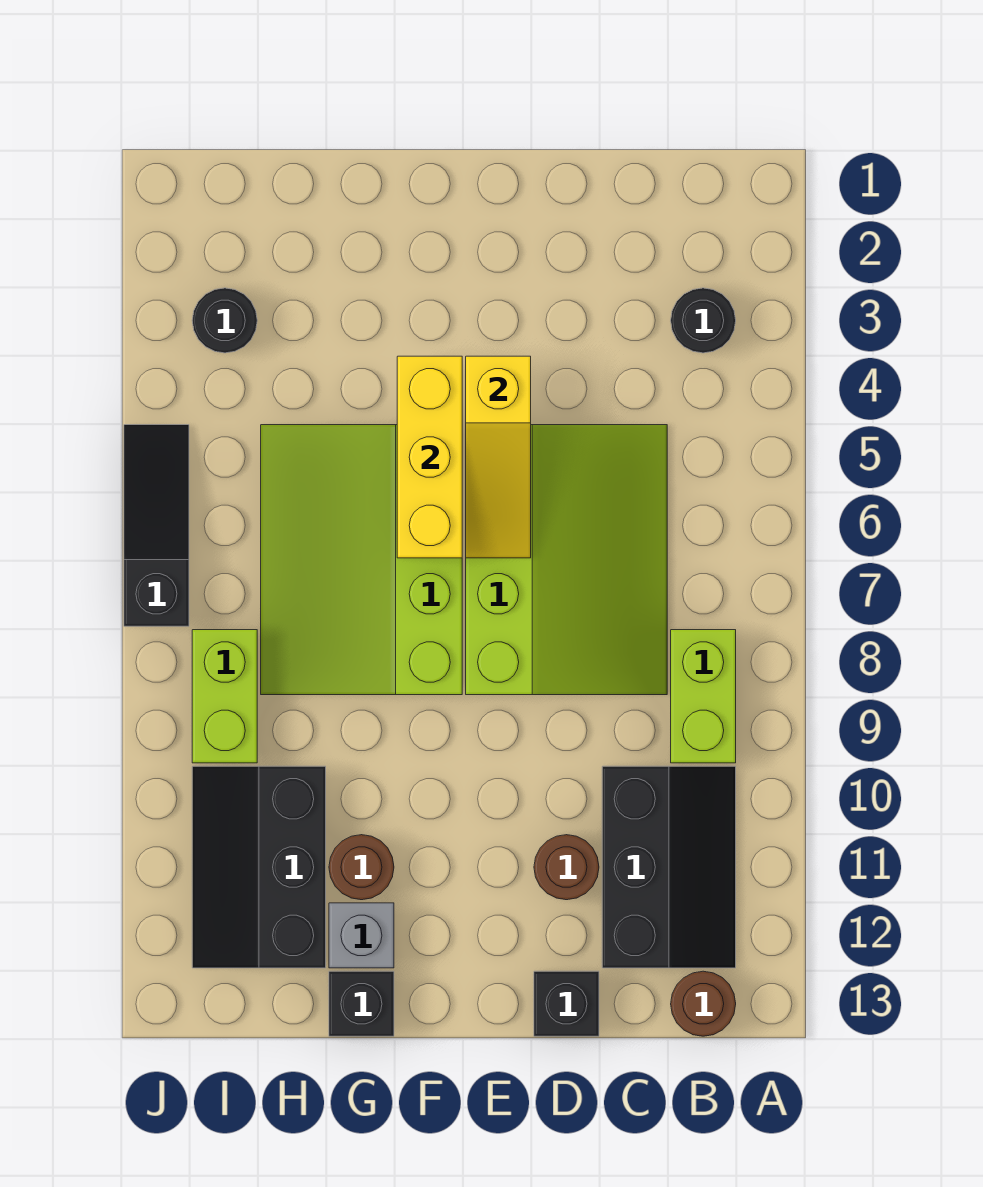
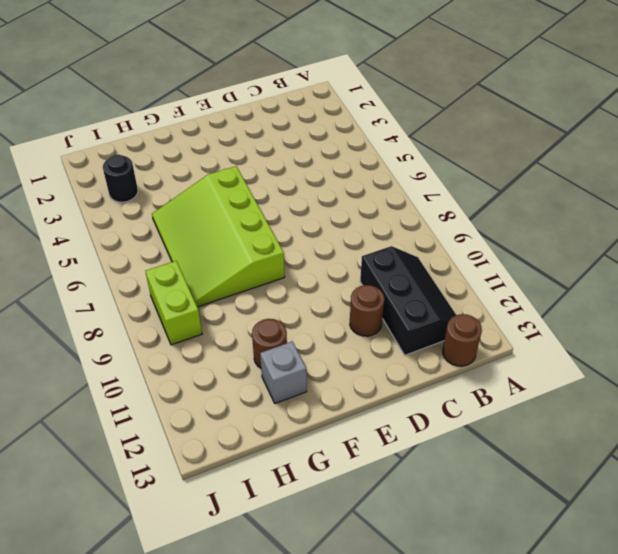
none -> black round brick B3 level 1
none -> lime brick B8:B9 level 1
none -> lime slope C5:E8 level 1 top E

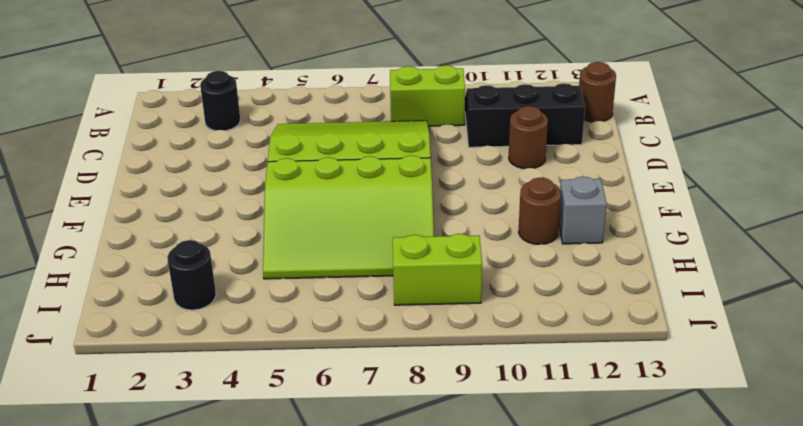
none -> black brick D13 level 1
none -> black brick G13 level 1
none -> black slope H10:I12 level 1 top H

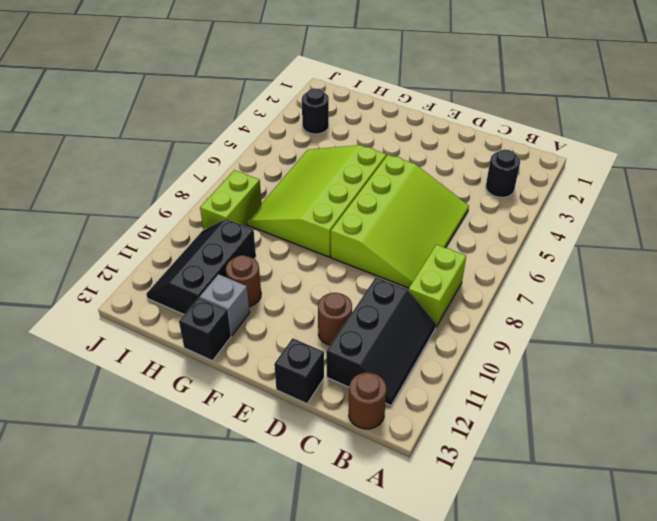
none -> black slope J5:J7 level 1 top 7
none -> yellow slope E4:E6 level 2 top 4
none -> yellow brick F4:F6 level 2

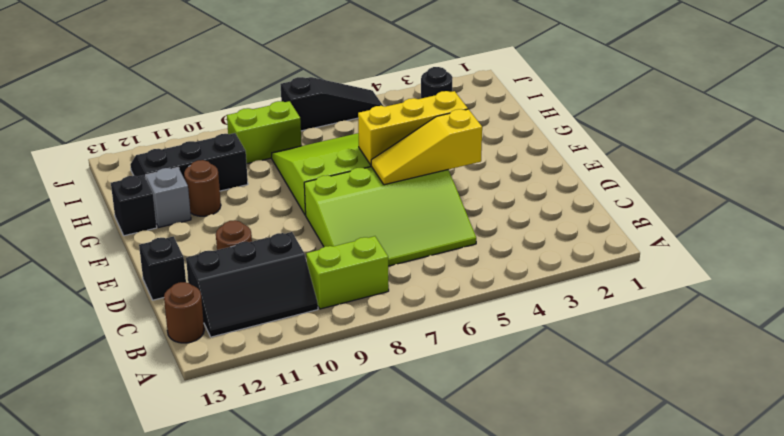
none -> black round brick B3 level 1

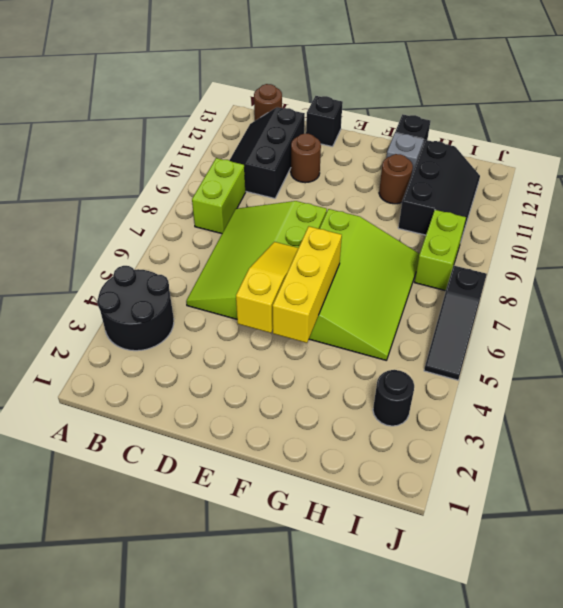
black round brick A3:B4 level 1 -> black round brick B3 level 1

